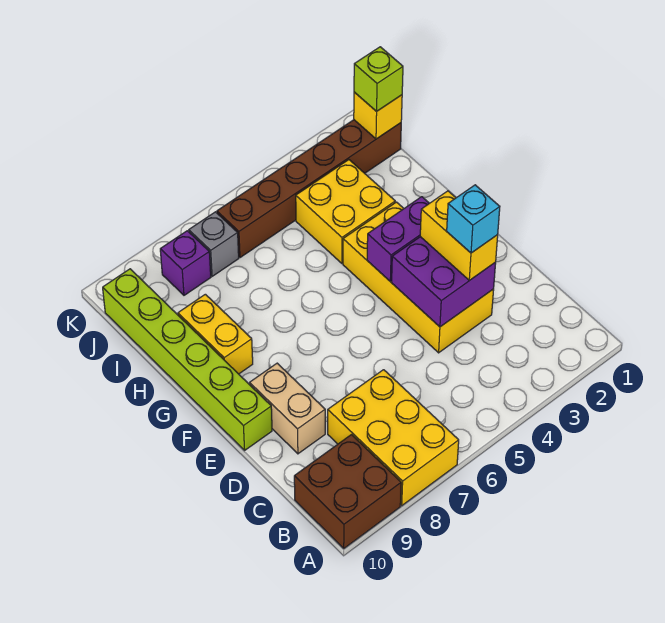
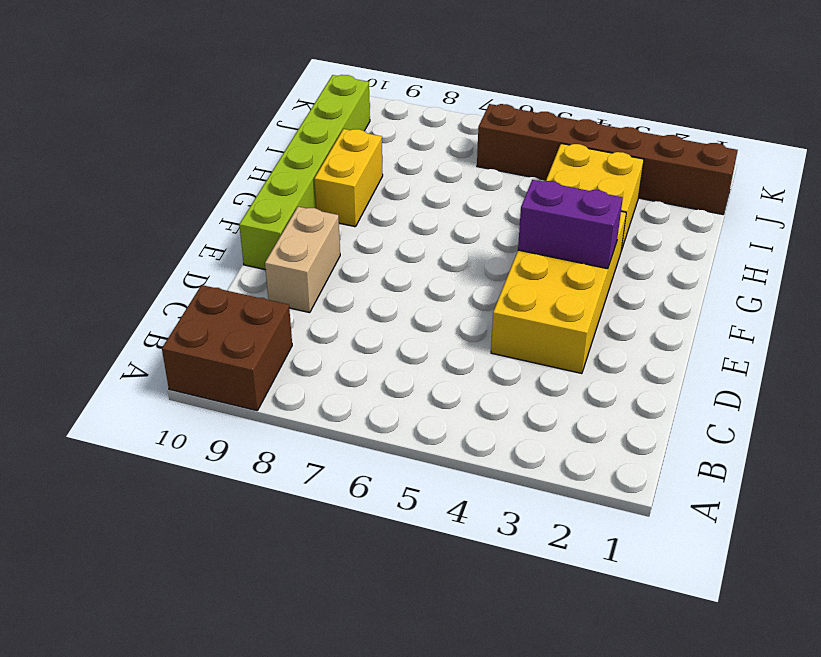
none -> yellow brick A7:C8 level 1
none -> grey brick J7 level 1
none -> purple brick J8 level 1

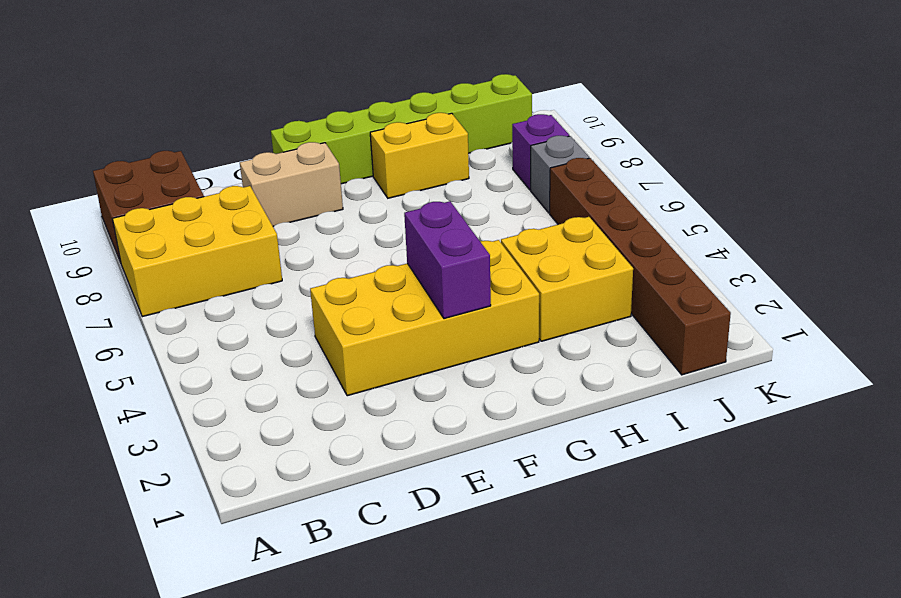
none -> purple brick D3:E4 level 2
none -> yellow brick J1 level 2
none -> yellow brick D3:E3 level 3

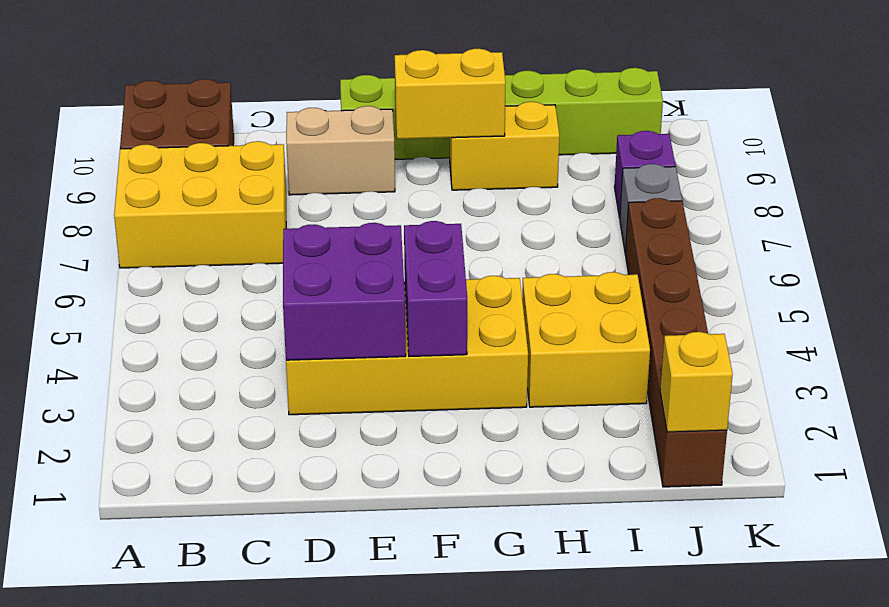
yellow brick F9:G9 level 2 -> yellow brick D3:E3 level 3
none -> lime brick J1 level 3
none -> cyan brick D3 level 4

